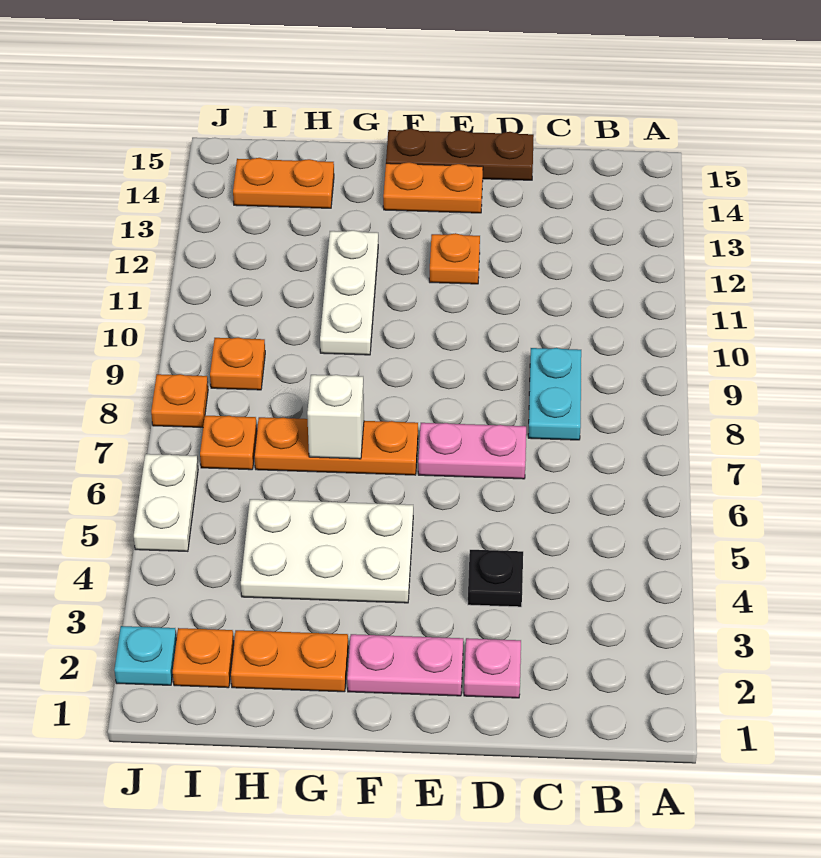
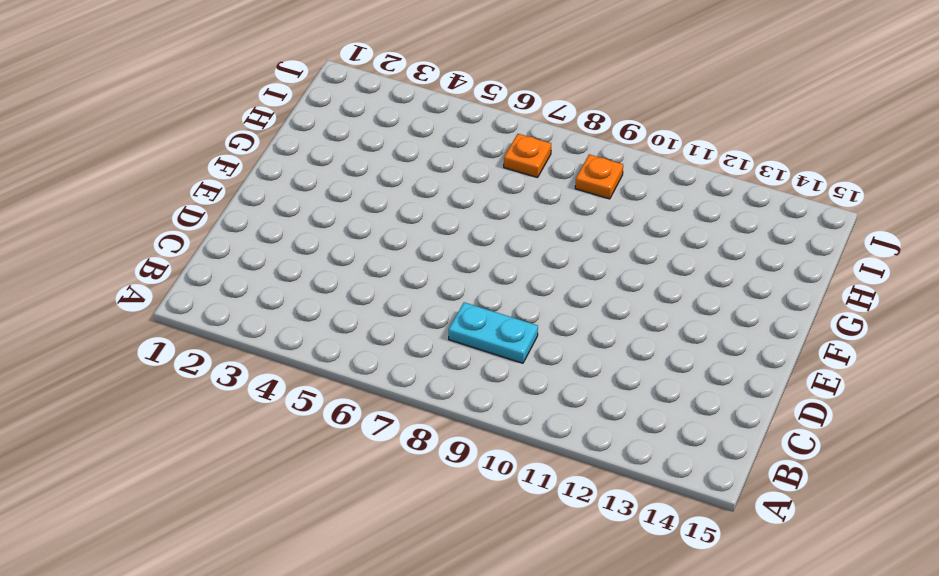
none -> pink plate D2 level 1
none -> black plate D4 level 1
none -> pink plate D7:E7 level 1

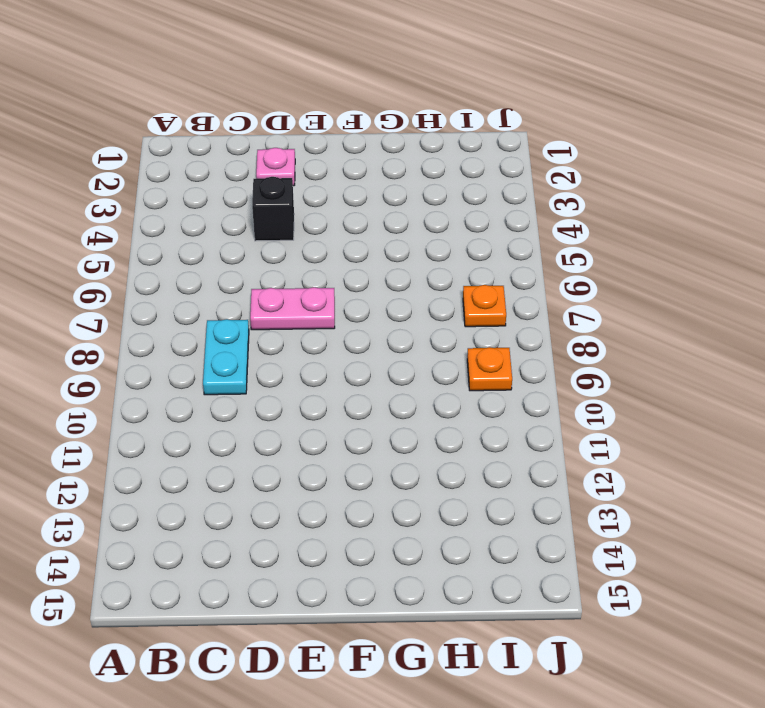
black brick D4 level 1 -> black plate D4 level 1
none -> brown plate D15:F15 level 1
none -> pink plate E2:F2 level 1
none -> orange plate E12 level 1

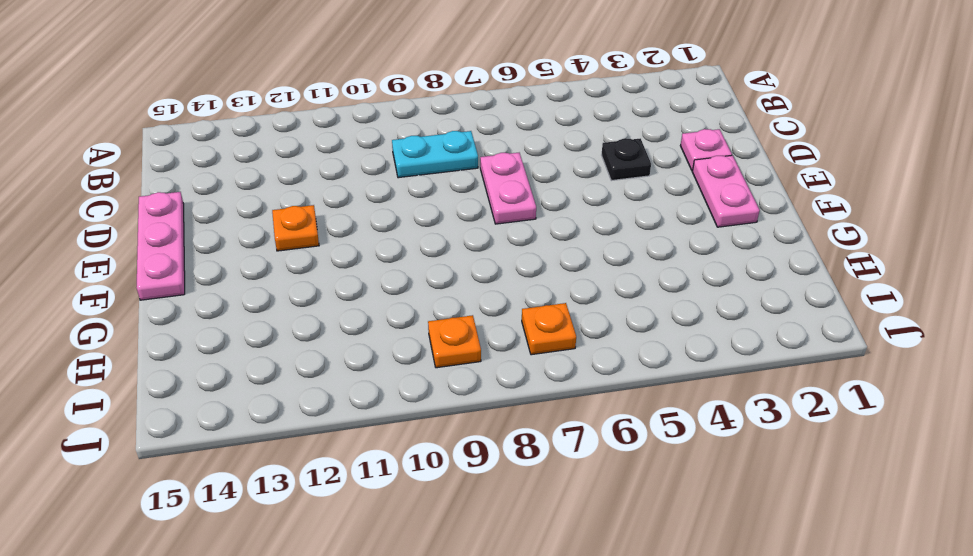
pink plate D15:F15 level 1 -> brown plate D15:F15 level 1
none -> orange plate E14:F14 level 1
none -> white plate F4:H5 level 1
none -> orange plate F7:H7 level 1

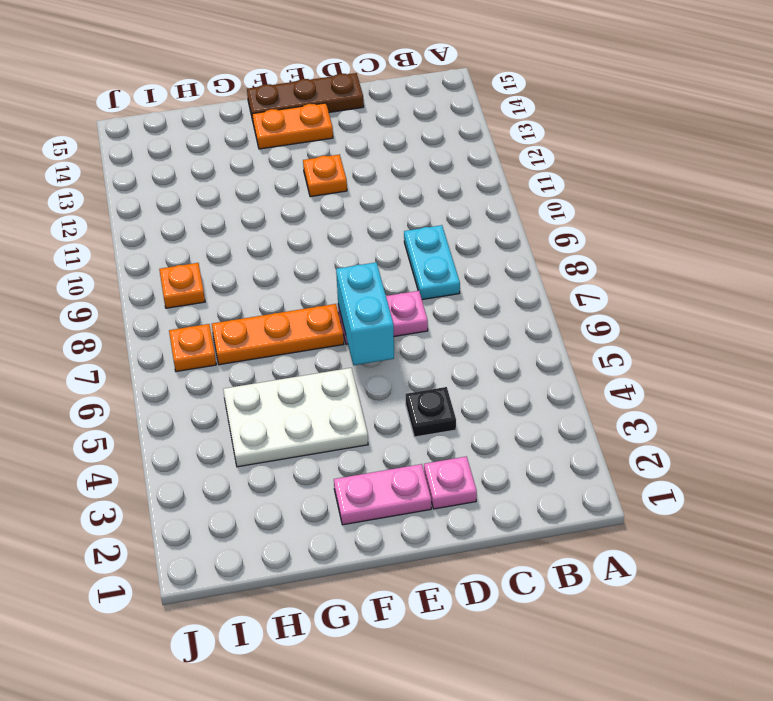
cyan brick E6:E7 level 2 -> none
none -> orange plate G2:H2 level 1
none -> white plate G10:G12 level 1
none -> orange plate H14:I14 level 1

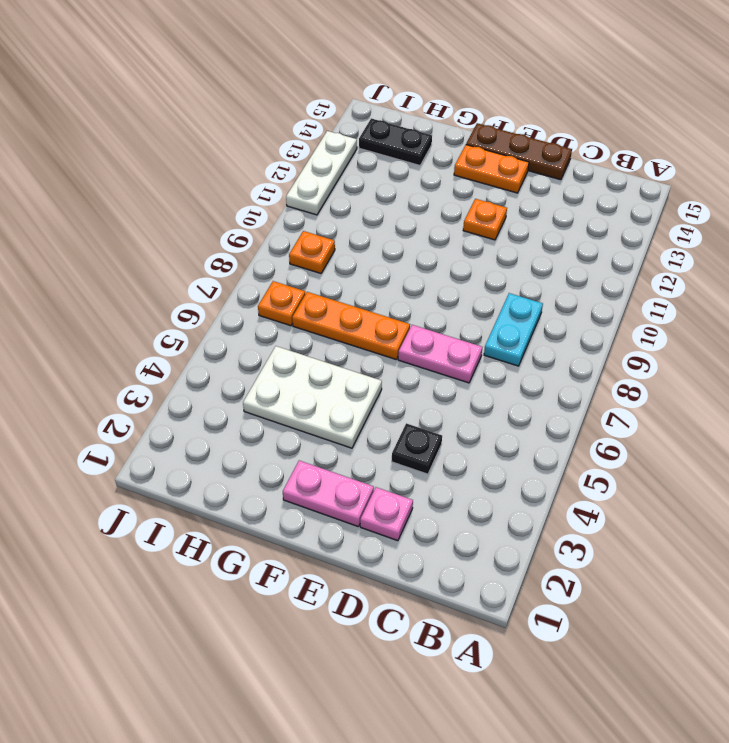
black plate H14:I14 level 1 -> orange plate H14:I14 level 1
white plate J11:J13 level 1 -> white plate G10:G12 level 1
none -> orange plate G2:H2 level 1
none -> orange plate I2 level 1
none -> cyan plate J2 level 1

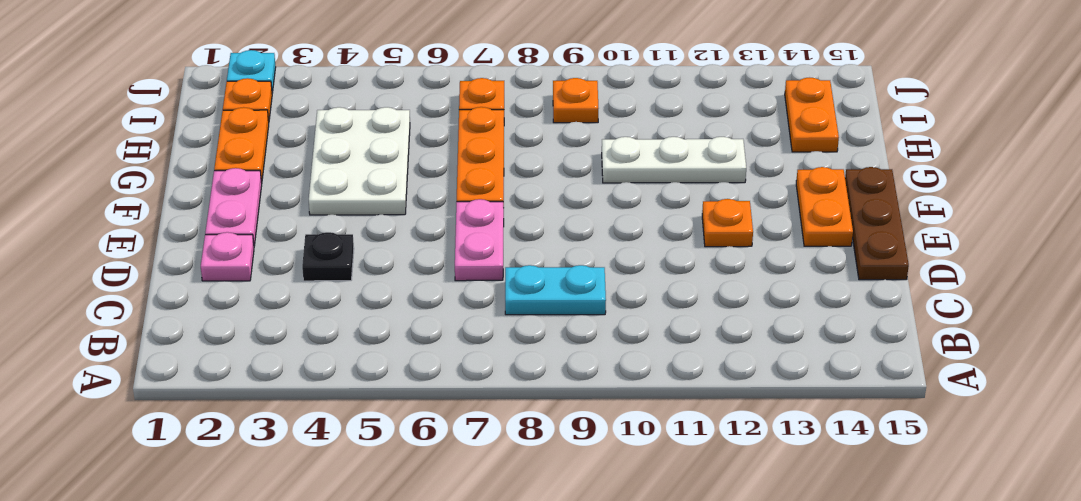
none -> white plate J5:J6 level 1
none -> orange plate J8 level 1
none -> white brick G7 level 2

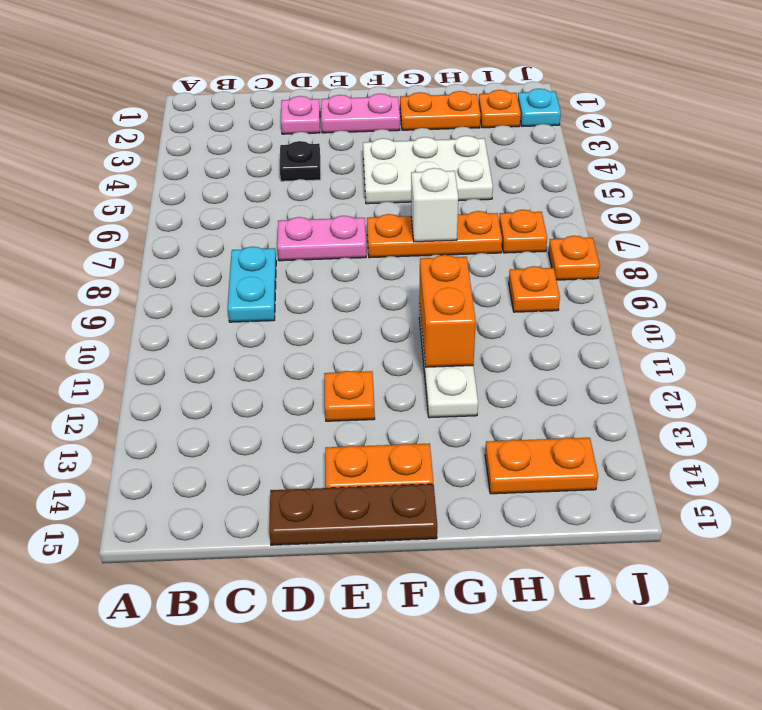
orange brick G10:G11 level 2 -> none
none -> white plate J5:J6 level 1

